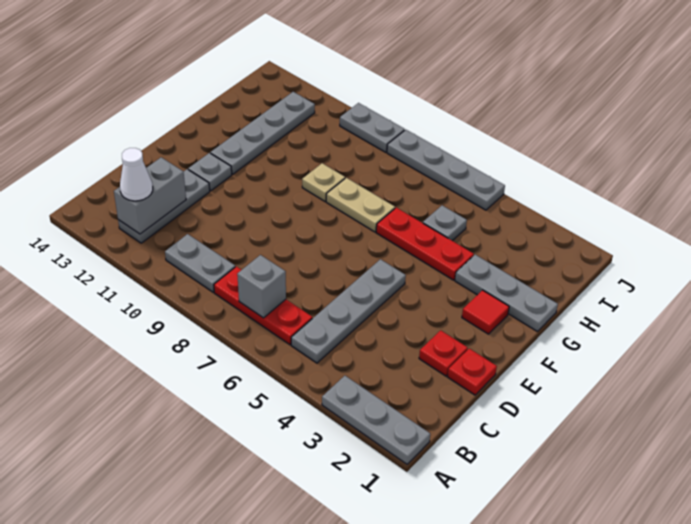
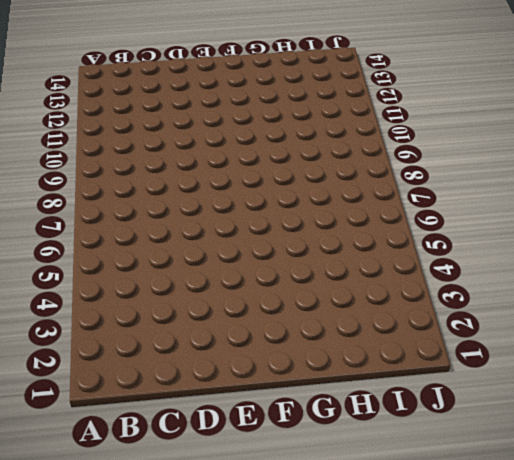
none -> grey plate A1:A3 level 1
none -> grey plate B5:E5 level 1
none -> red plate B6:B8 level 1

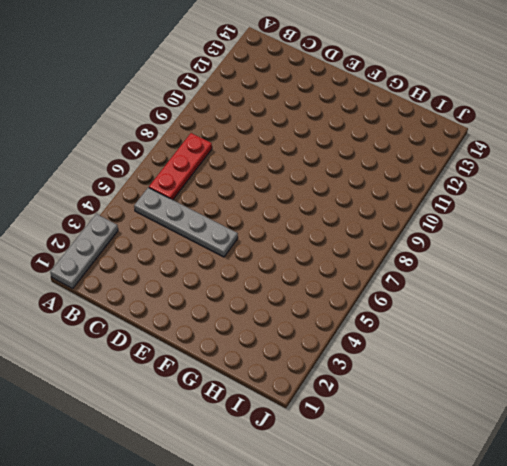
none -> grey plate B9:B10 level 1
none -> grey plate B12:D12 level 1
none -> red plate D1 level 1

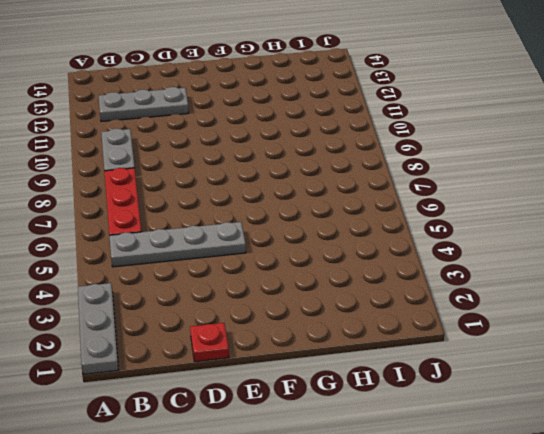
none -> red plate D2 level 1
none -> grey plate E12 level 1
none -> red tile F2 level 1

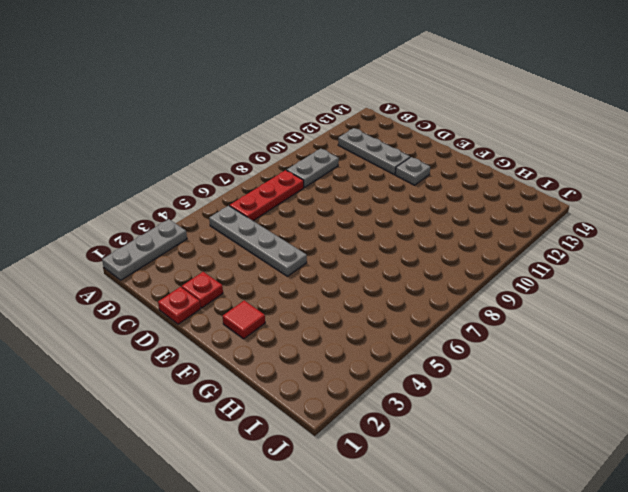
none -> grey plate F12:I12 level 1
none -> grey plate G1:G3 level 1
none -> red plate G4:G6 level 1

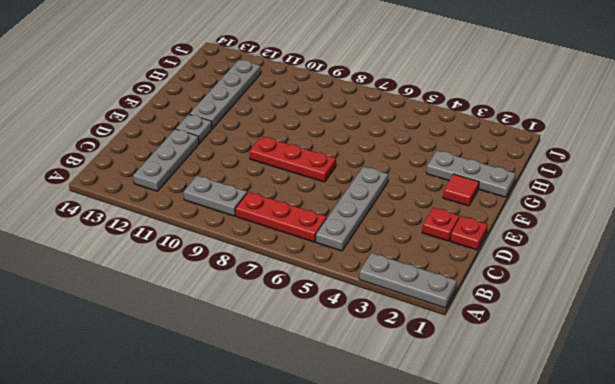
red plate E7:E9 level 1 -> red plate G4:G6 level 1
none -> tan plate G7:G8 level 1
none -> tan plate G9 level 1
none -> grey plate H5 level 1

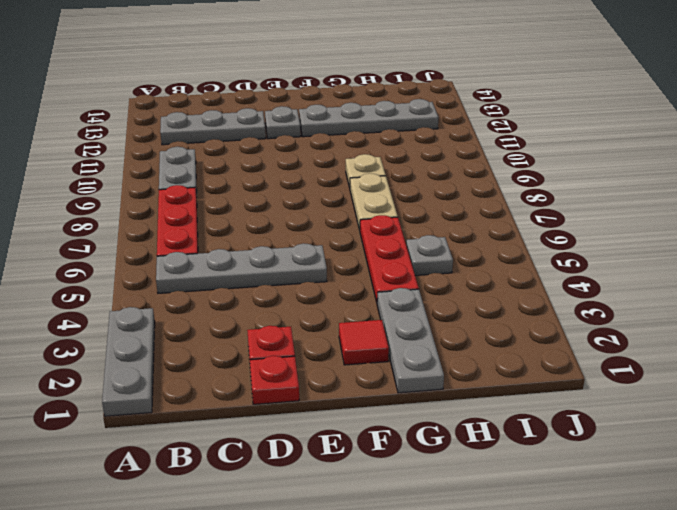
none -> grey plate J5:J8 level 1
none -> grey plate J9:J10 level 1
none -> grey brick B7 level 2

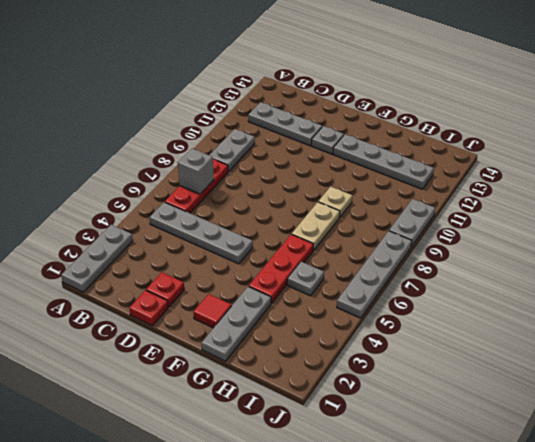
none -> grey brick B12:C12 level 2
none -> white cone B12 level 3

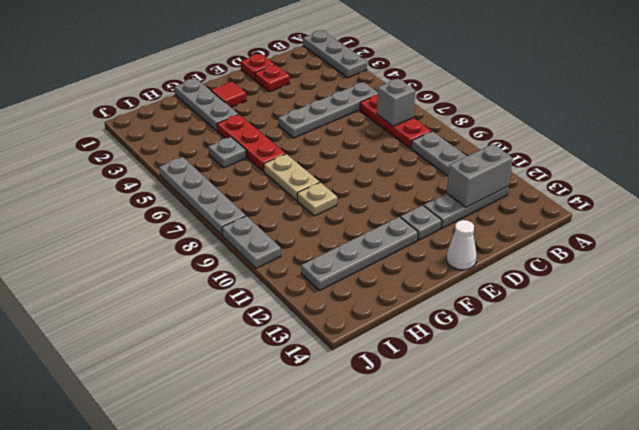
white cone E14 level 1 -> white cone B12 level 3

